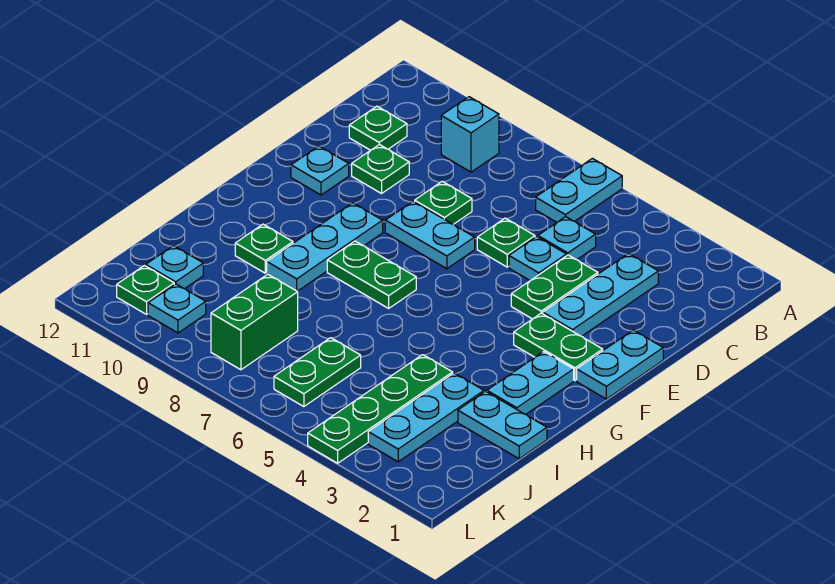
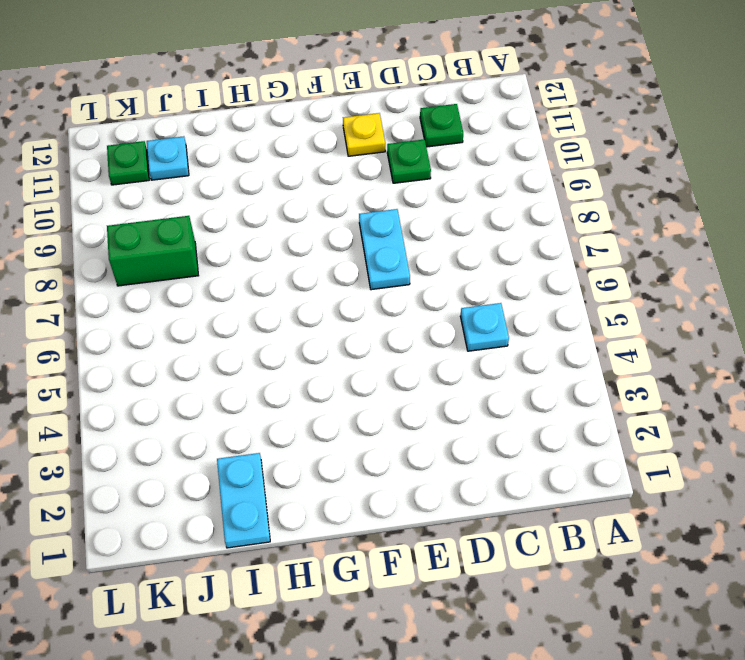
yellow plate E11 level 1 -> cyan plate E11 level 1
none -> cyan plate A6:B6 level 1
none -> cyan brick B9 level 1
none -> cyan plate C3:E3 level 1

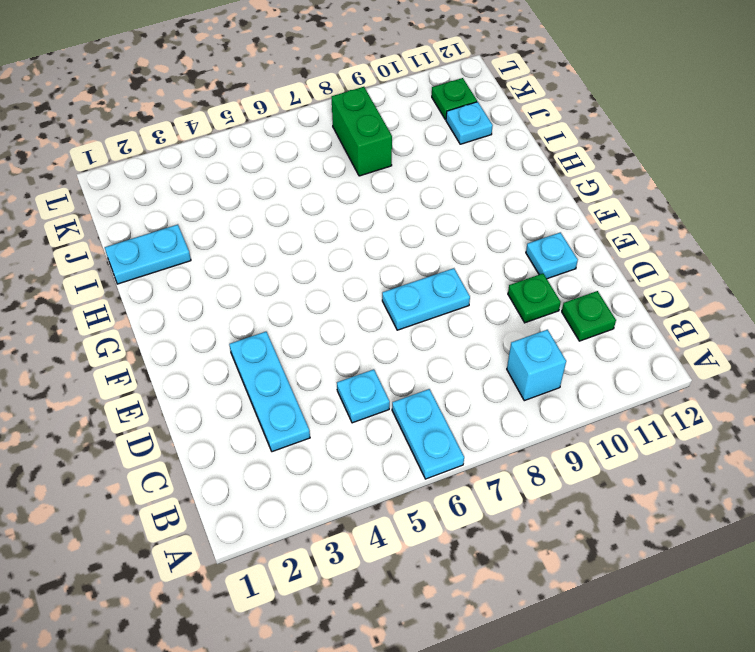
none -> green plate D4:E4 level 1
none -> cyan plate D5 level 1
none -> green plate D6 level 1

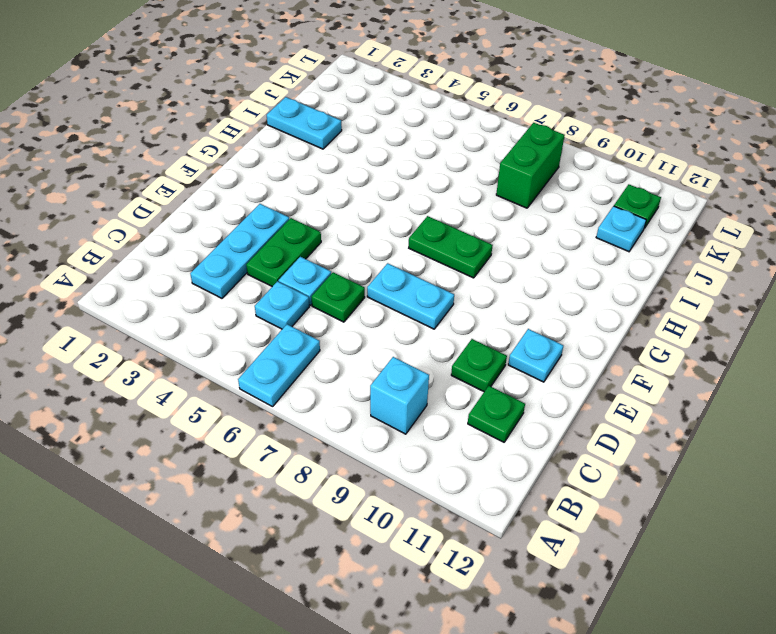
none -> green plate D8 level 1
none -> cyan plate E1:F1 level 1
none -> green plate F2:F3 level 1

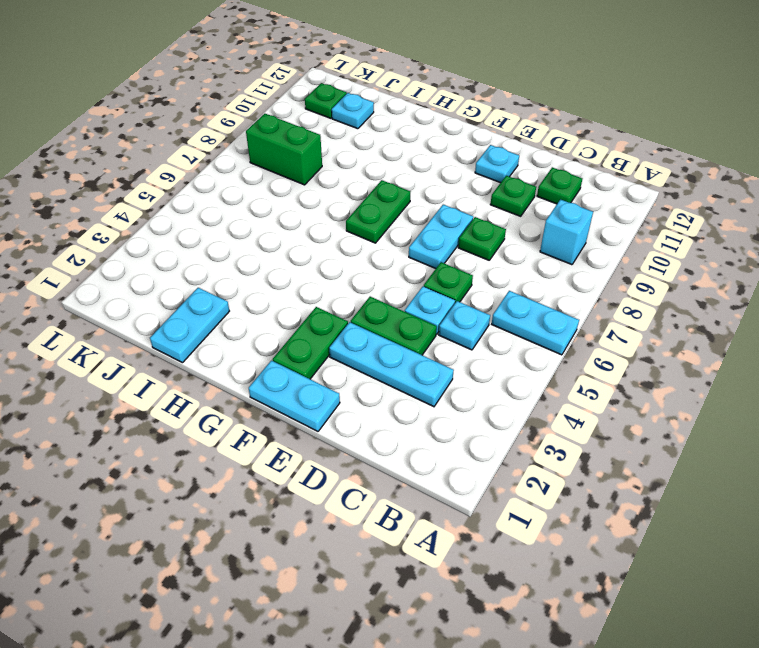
none -> cyan plate F9:H9 level 1
none -> cyan plate G2:H2 level 1
none -> green plate H10 level 1

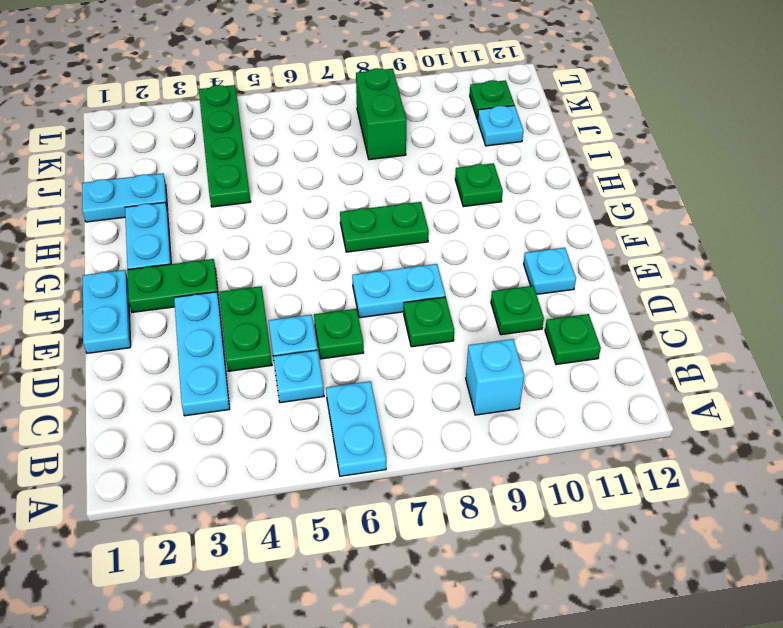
none -> cyan plate F9:H9 level 1
none -> cyan plate I3:K3 level 1
none -> green plate J6:K6 level 1

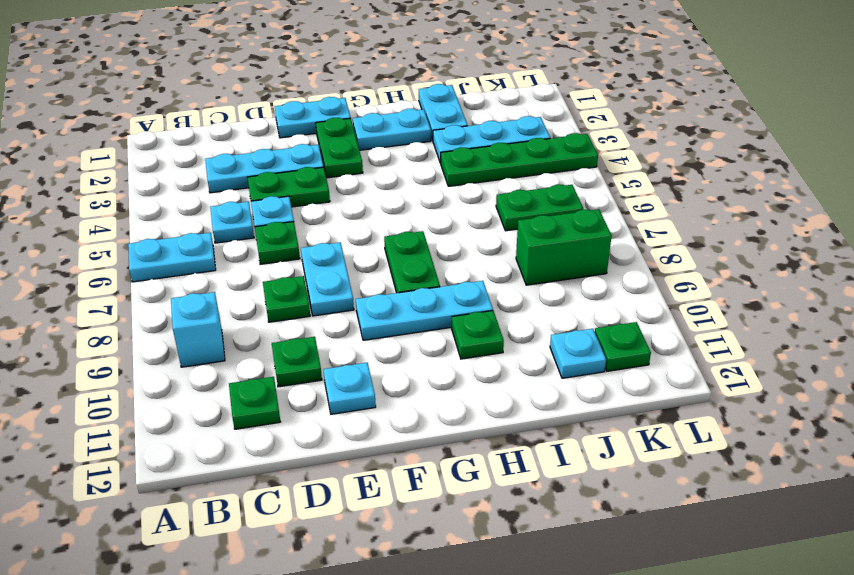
none -> cyan plate K10 level 1

